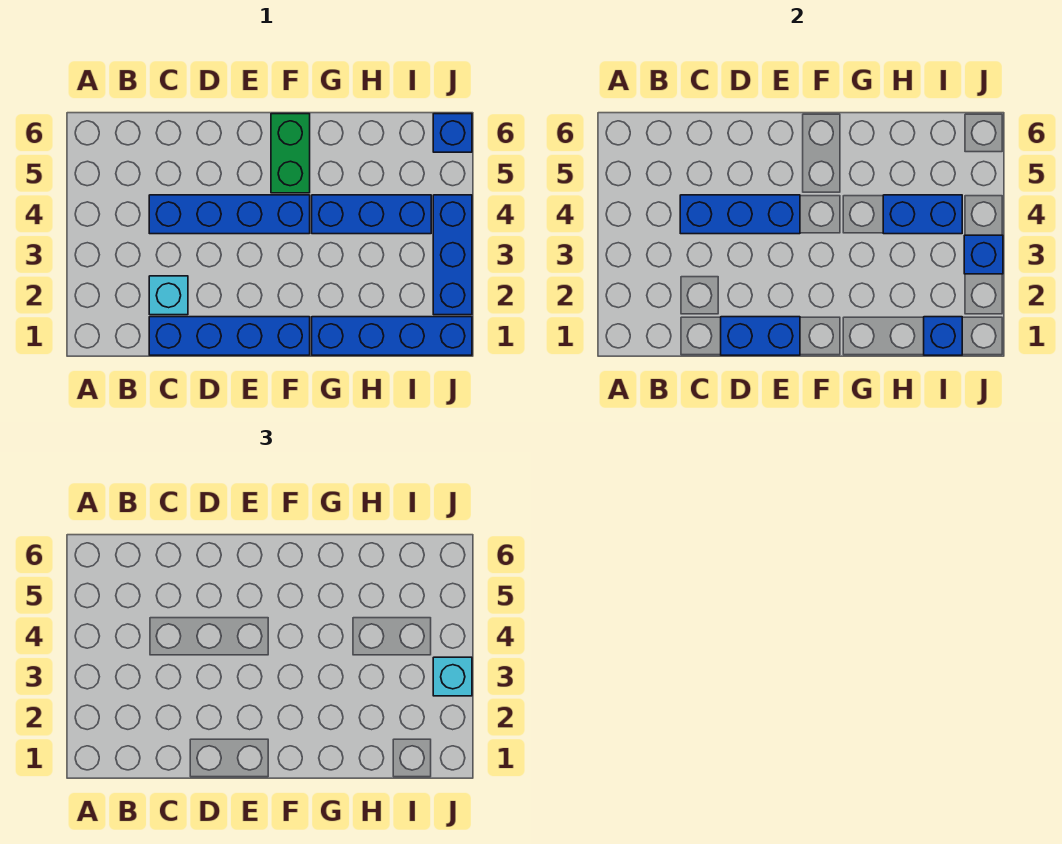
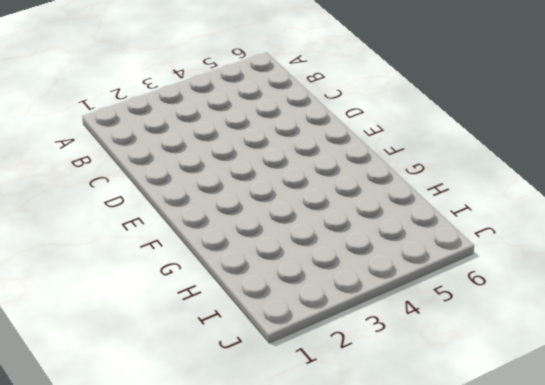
none -> blue brick C1:F1 level 1
none -> cyan brick C2 level 1
none -> blue brick C4:F4 level 1

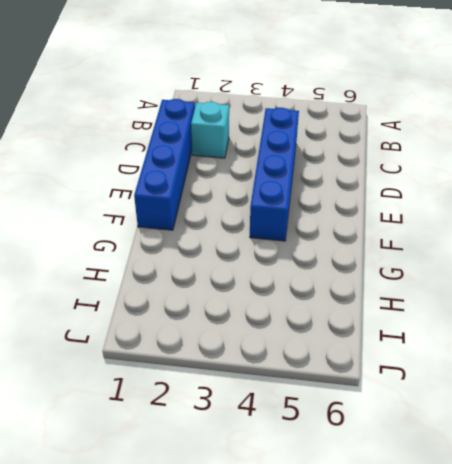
none -> green brick F5:F6 level 1
none -> blue brick G1:J1 level 1
none -> blue brick G4:I4 level 1

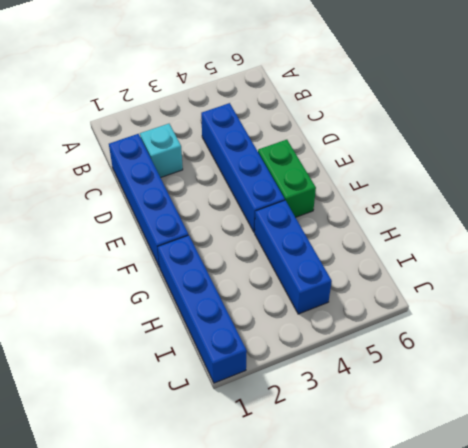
green brick E5:F5 level 1 -> green brick F5:F6 level 1
none -> blue brick J2:J4 level 1
none -> blue brick J6 level 1
none -> blue brick C4:E4 level 2

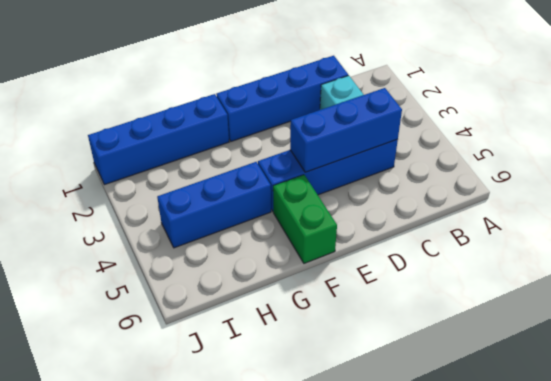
none -> blue brick J2:J4 level 1
none -> blue brick J6 level 1
none -> blue brick D1:E1 level 2

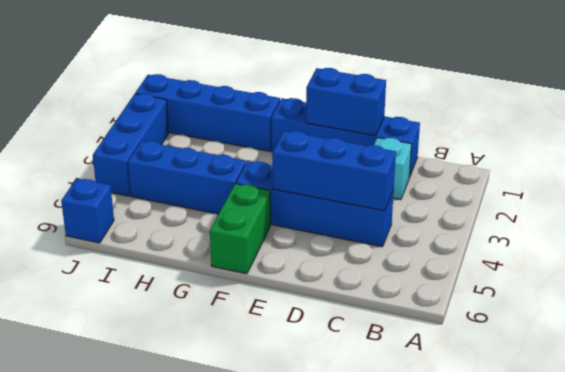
none -> blue brick H4:I4 level 2
none -> blue brick I1 level 2
none -> blue brick J3 level 2

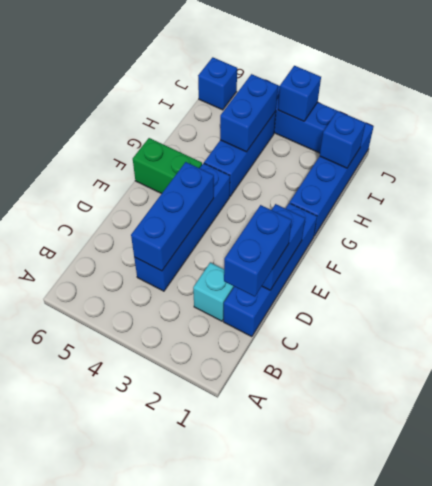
blue brick C1:D1 level 3 -> none
none -> cyan brick J3 level 3

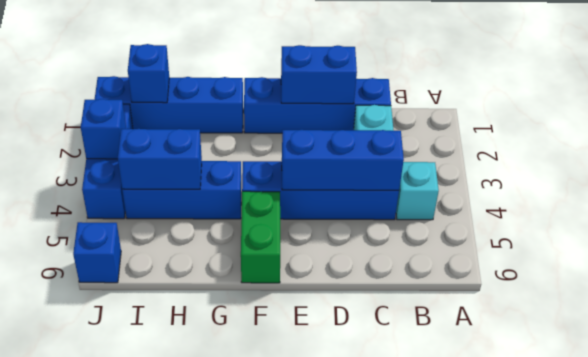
cyan brick B4 level 1 -> cyan brick J3 level 3

